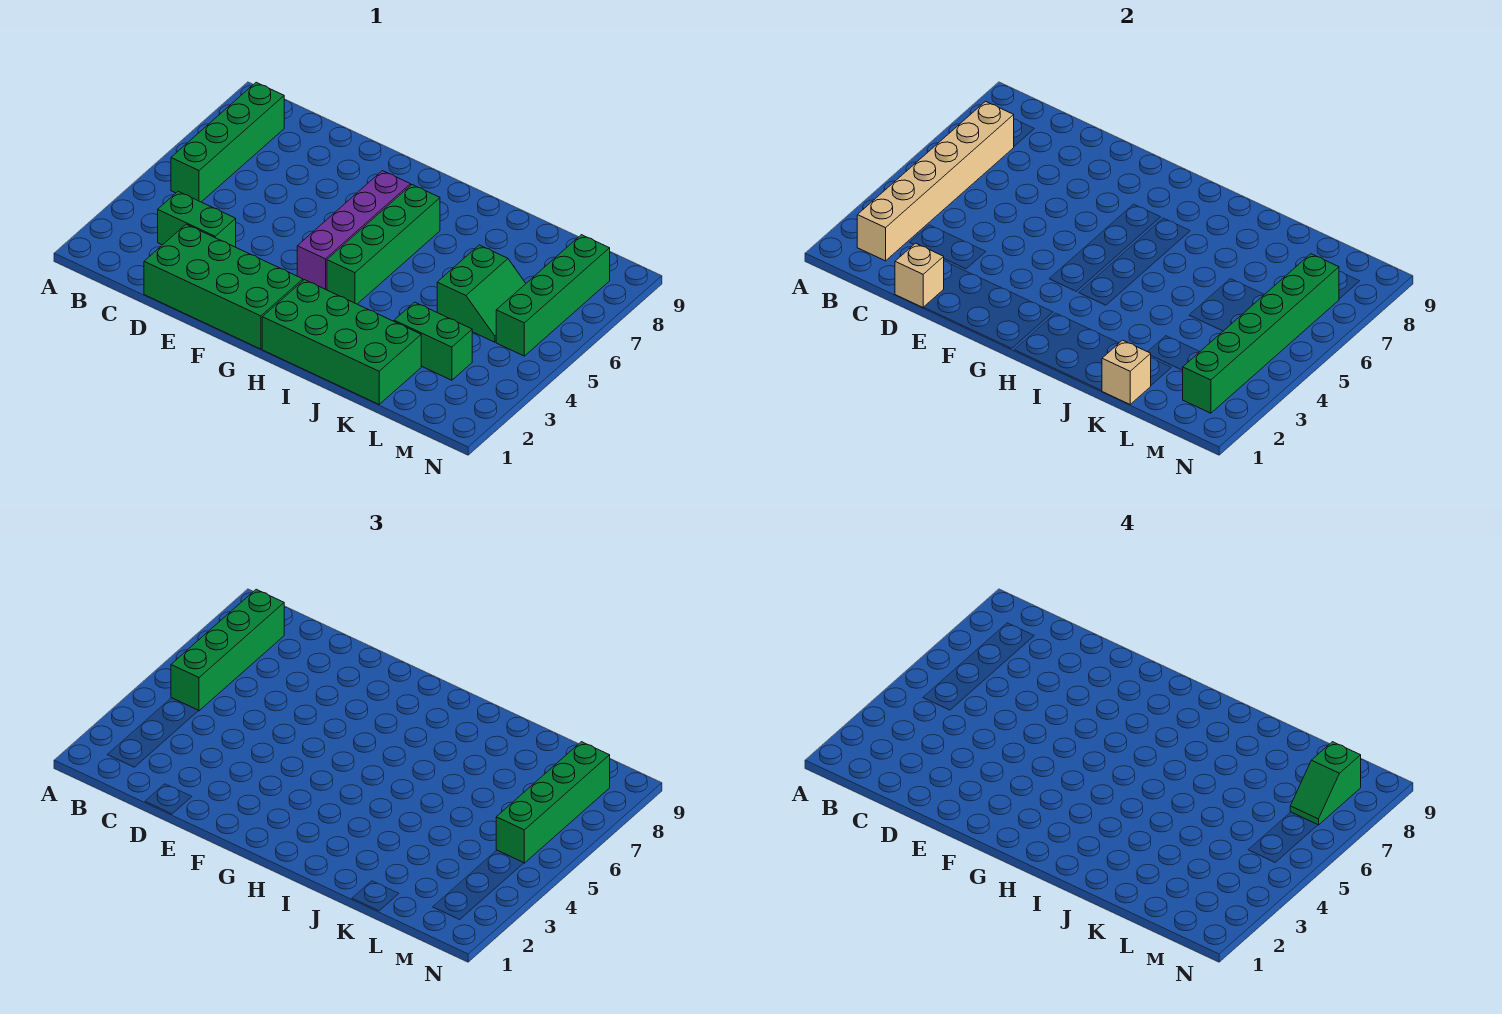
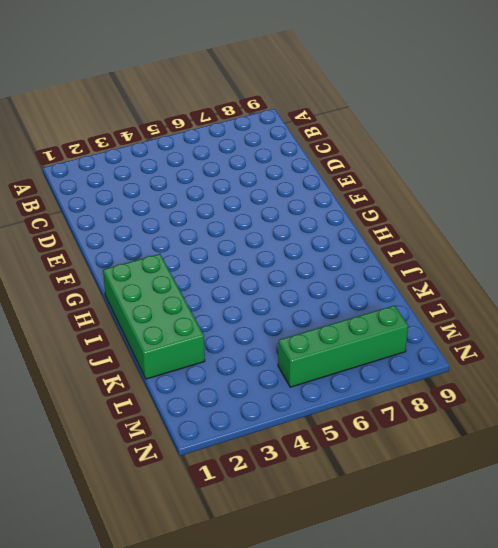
none -> green brick B5:B8 level 1
none -> green brick C3:D3 level 1
none -> green brick D1:G2 level 1

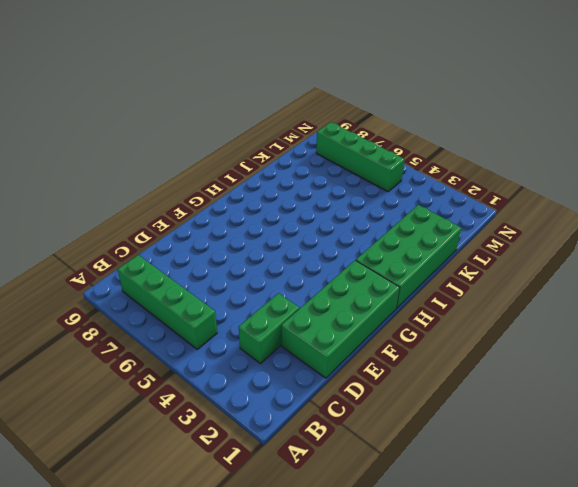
none -> purple brick G4:G7 level 1
none -> green brick H4:H7 level 1
none -> green brick K3:L3 level 1

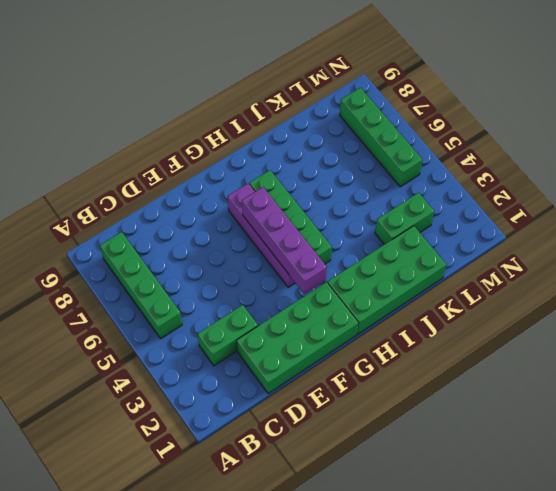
purple brick G3:G6 level 2 -> none
none -> green slope K5:L6 level 1 top K
none -> tan brick B2:B7 level 2
none -> tan brick D1 level 2

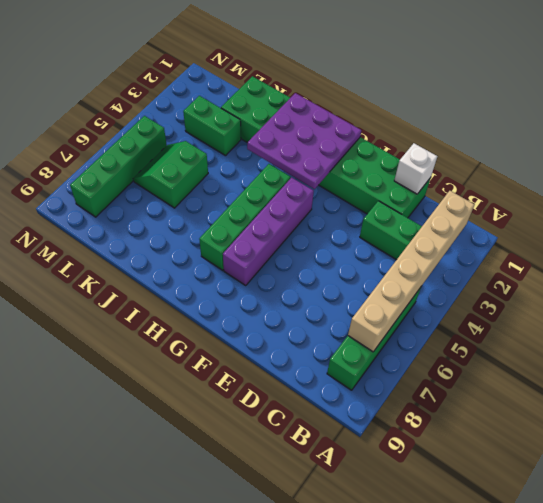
white brick D1 level 2 -> tan brick D1 level 2
purple plate G1:I3 level 2 -> none
none -> tan brick K1 level 2
none -> green brick M2:M7 level 2
none -> green brick B5:B8 level 3

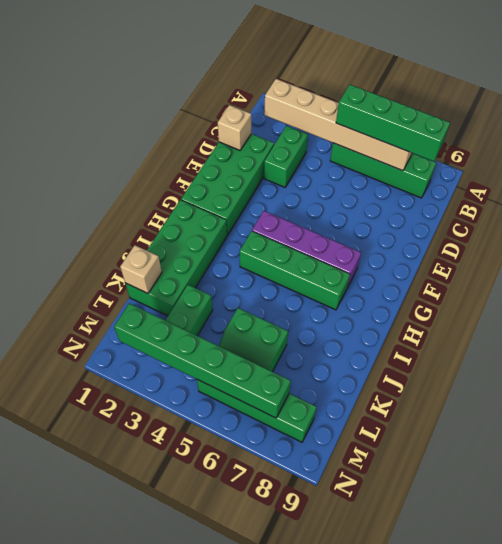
none -> green brick M5:M8 level 3
none -> green slope M7:M8 level 4 top 8

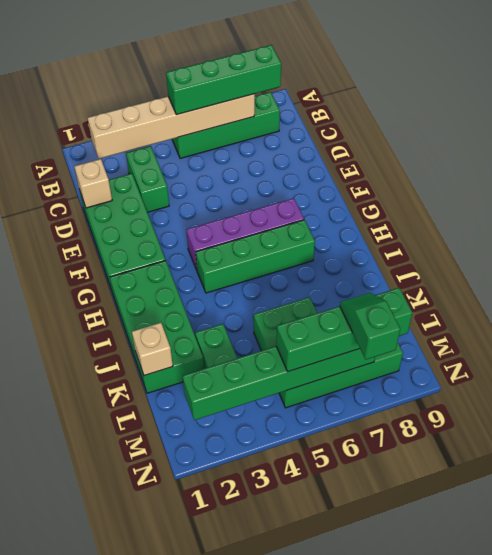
green slope M7:N7 level 4 top N -> green slope M7:M8 level 4 top 8

